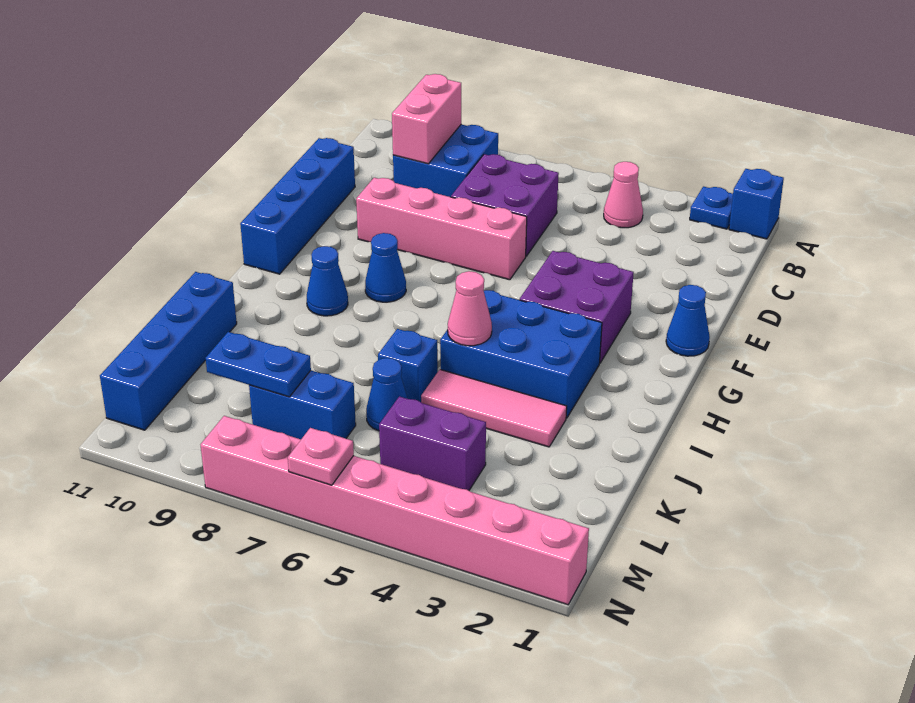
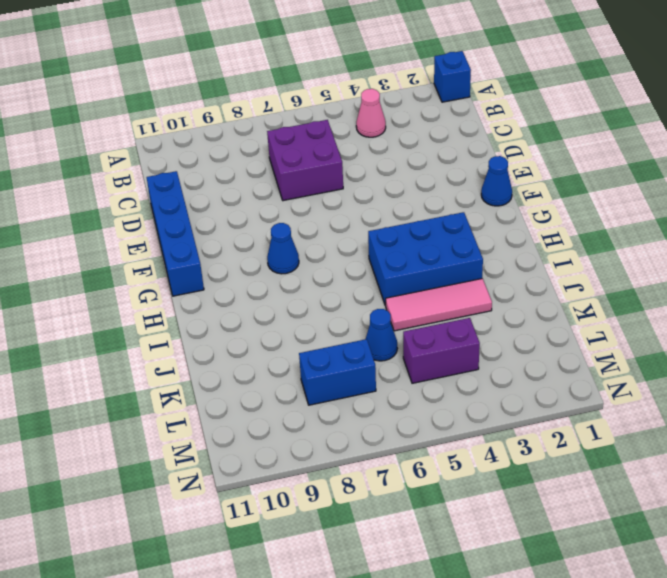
none -> blue plate A2 level 1
none -> blue brick B8:C9 level 1
none -> pink brick E6:E9 level 1

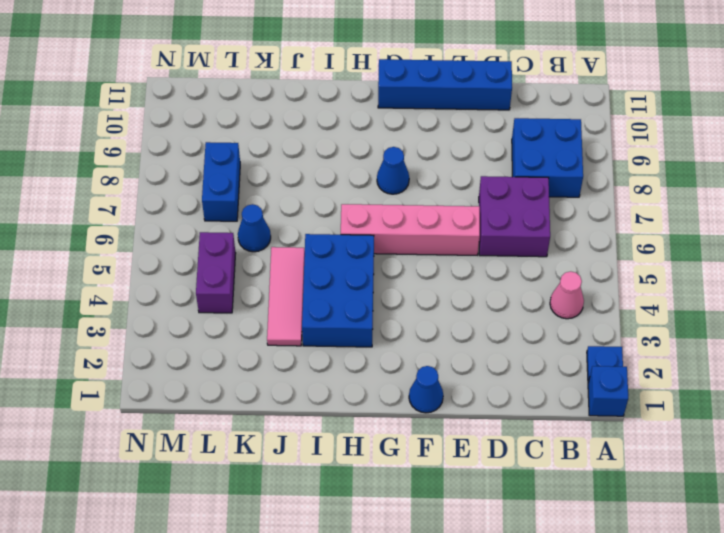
pink brick E6:H6 level 1 -> pink brick E6:E9 level 1
none -> purple brick F3:G4 level 1
none -> blue cone H9 level 1
none -> blue brick J6 level 1

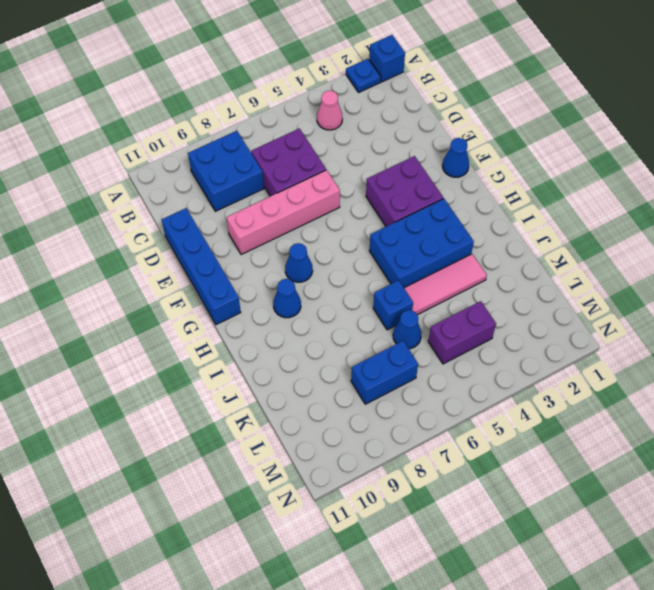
none -> blue brick J11:M11 level 1
none -> pink brick N1:N8 level 1
none -> pink brick B9:C9 level 2

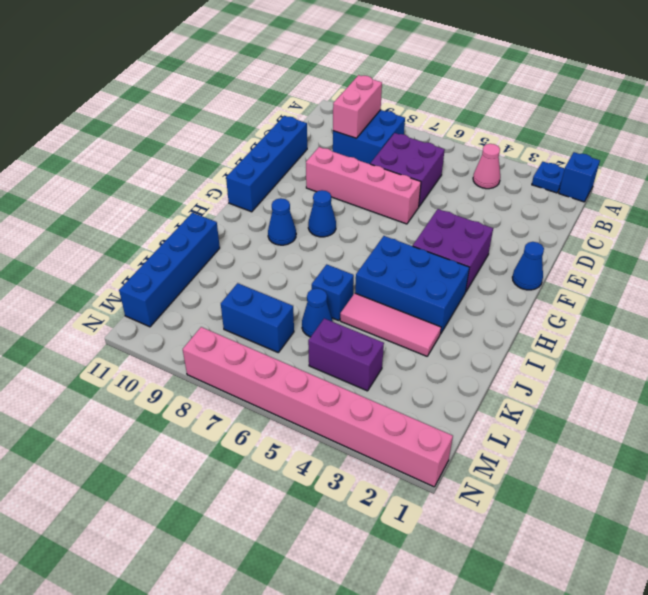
none -> pink cone I5 level 2
none -> blue plate L8:L9 level 2
none -> pink plate N6 level 2

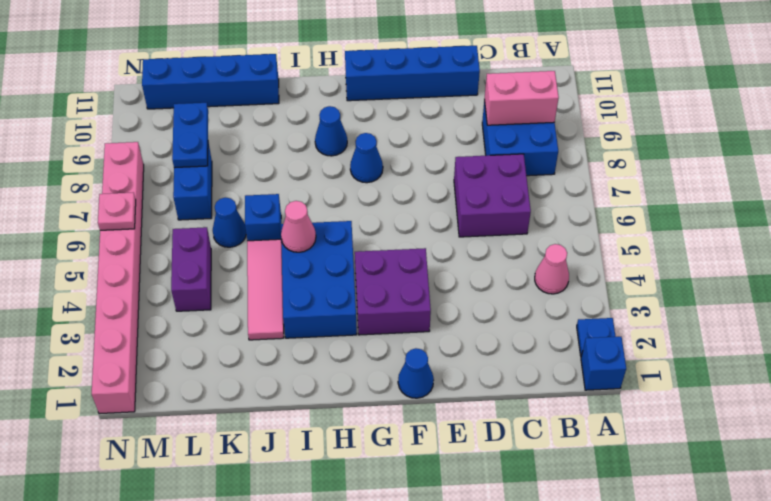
none -> pink brick E6:E9 level 1

